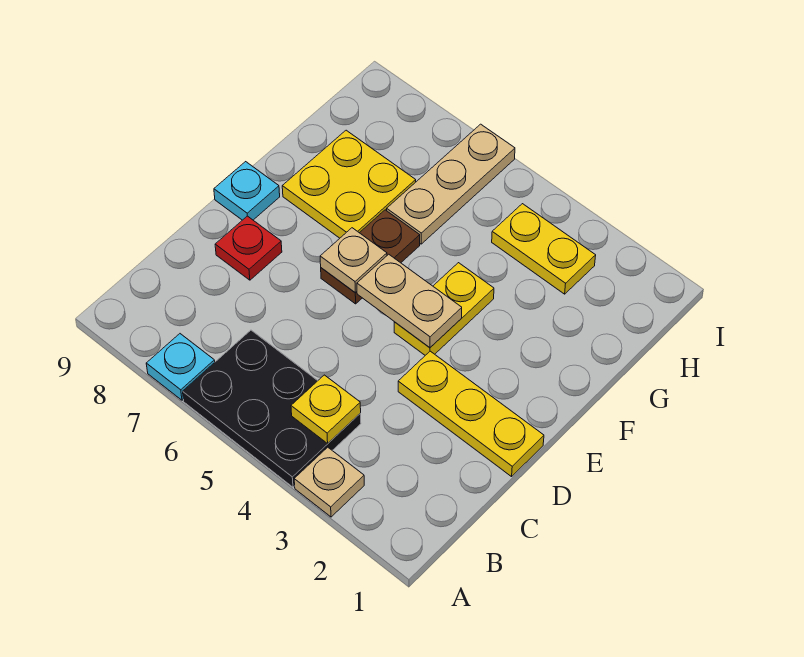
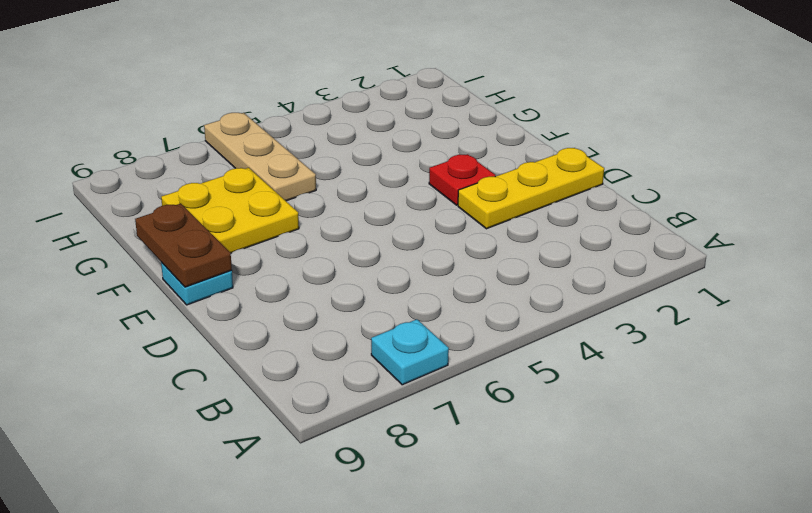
red plate E3 level 1 -> red plate D8 level 1
brown plate E9:F9 level 2 -> brown plate E6:F6 level 1
none -> tan plate A3 level 1
none -> black plate A4:B6 level 1
none -> yellow plate E4:F4 level 1

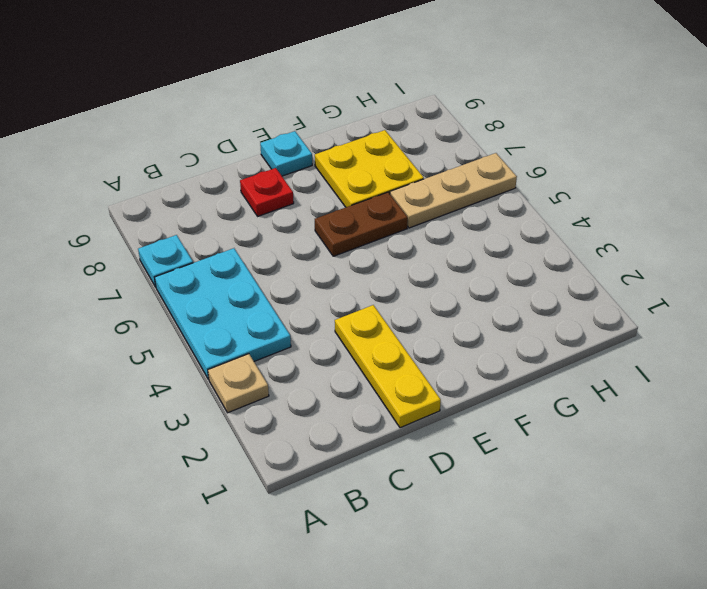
cyan plate A4:B6 level 1 -> black plate A4:B6 level 1
none -> yellow plate E4:F4 level 1
none -> yellow plate H3:H4 level 1
none -> yellow plate B4 level 2

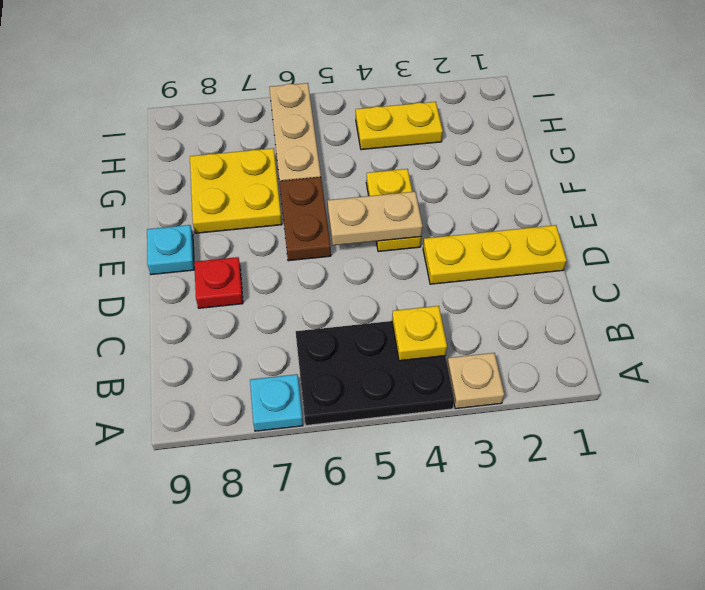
none -> tan plate E6 level 2

